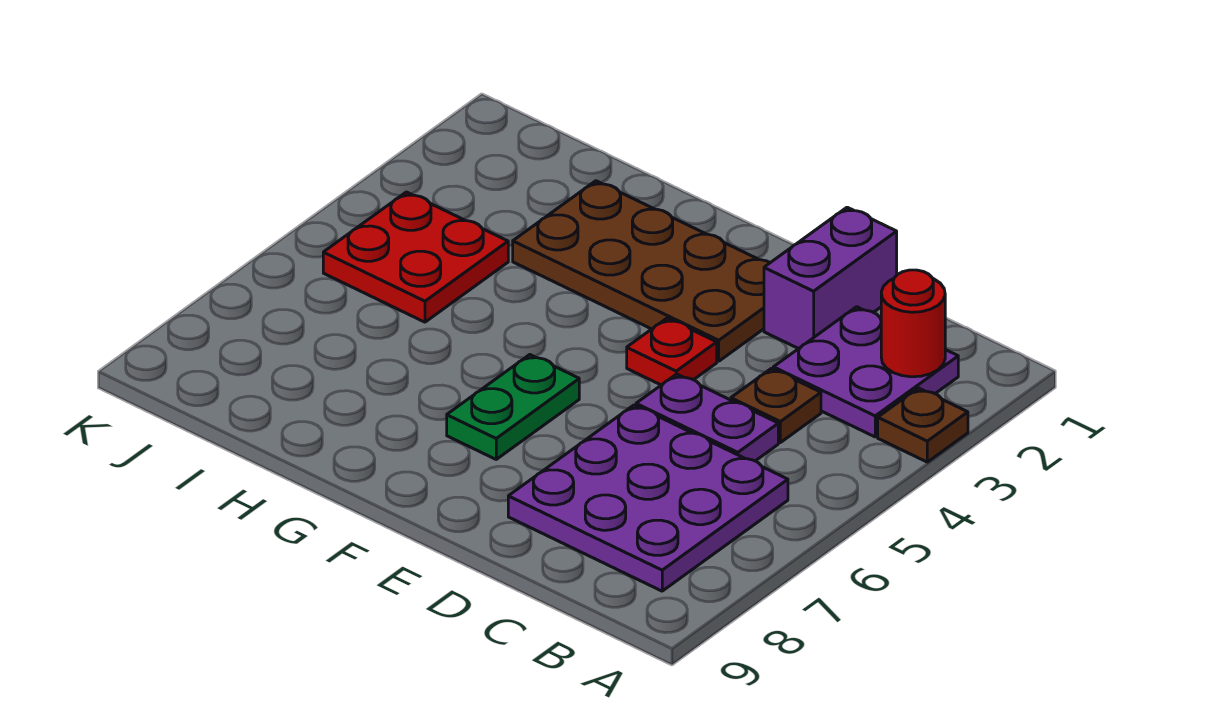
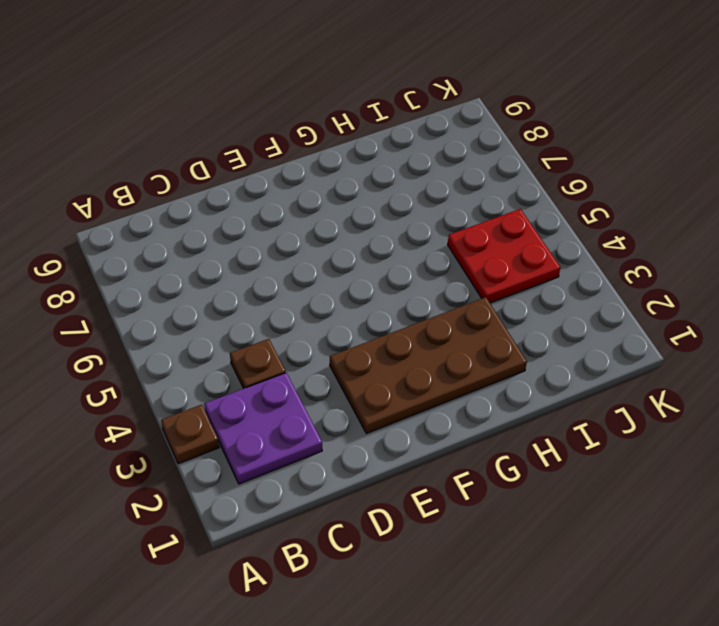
none -> purple plate B6:D8 level 1
none -> purple plate C5:D5 level 1

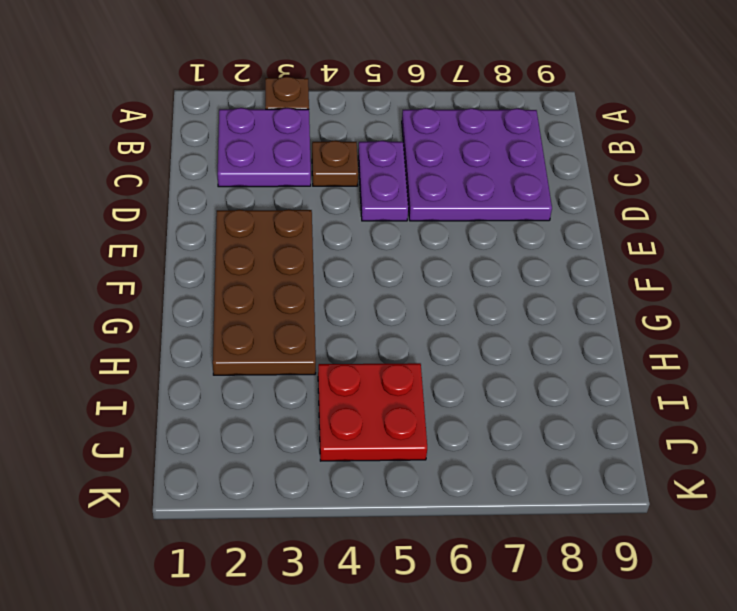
none -> purple brick D1:D2 level 1
none -> red plate E4 level 1

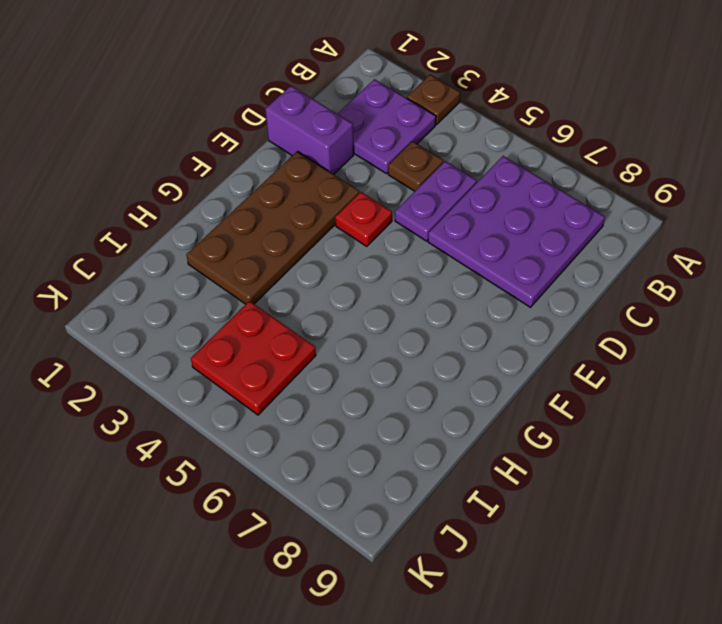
none -> green plate F6:F7 level 1
none -> red round brick B2 level 2

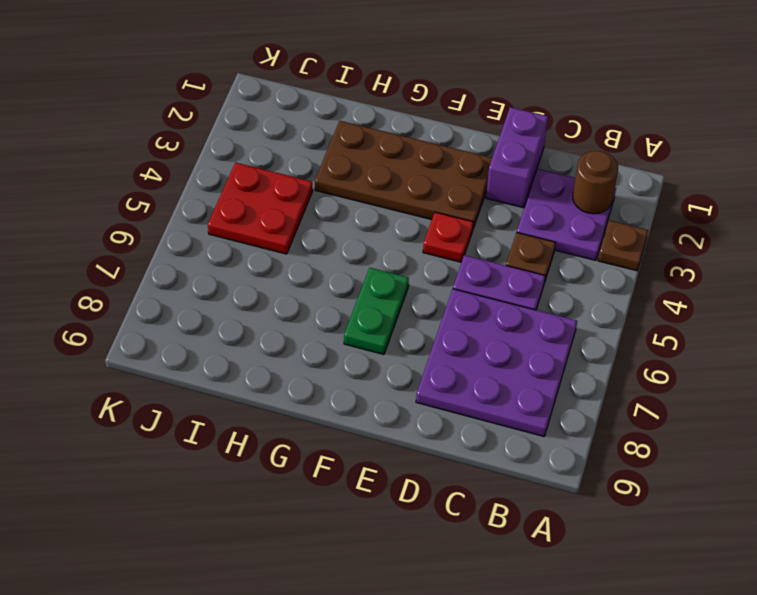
brown round brick B2 level 2 -> red round brick B2 level 2

